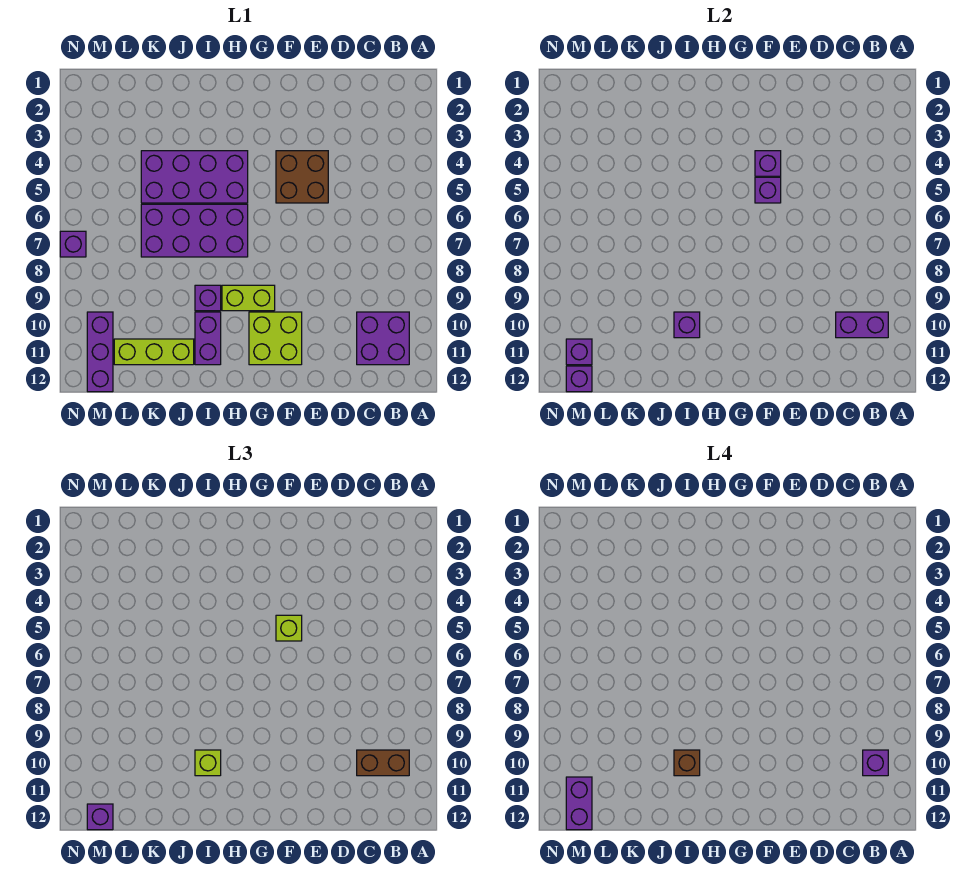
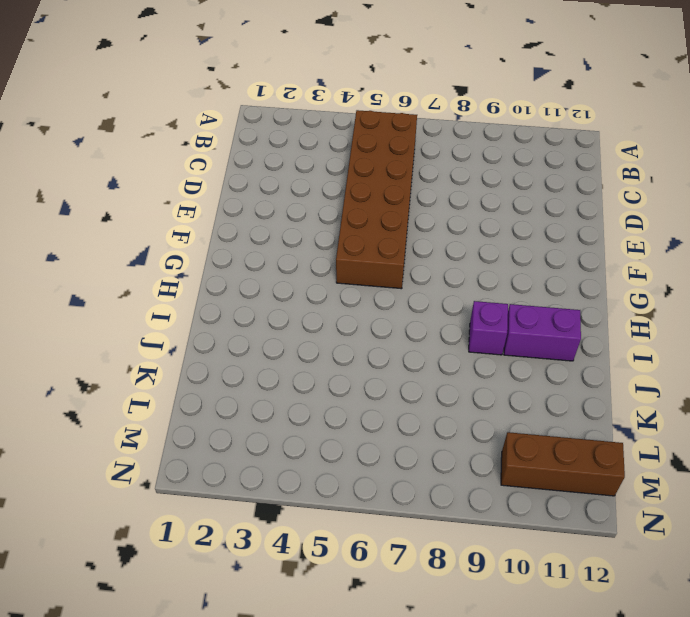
brown brick B5:G6 level 1 -> brown brick E4:F5 level 1
brown brick M10:M12 level 1 -> purple brick M10:M12 level 1
none -> purple brick B10:C11 level 1
none -> lime brick F10:G11 level 1
none -> lime brick G9:H9 level 1

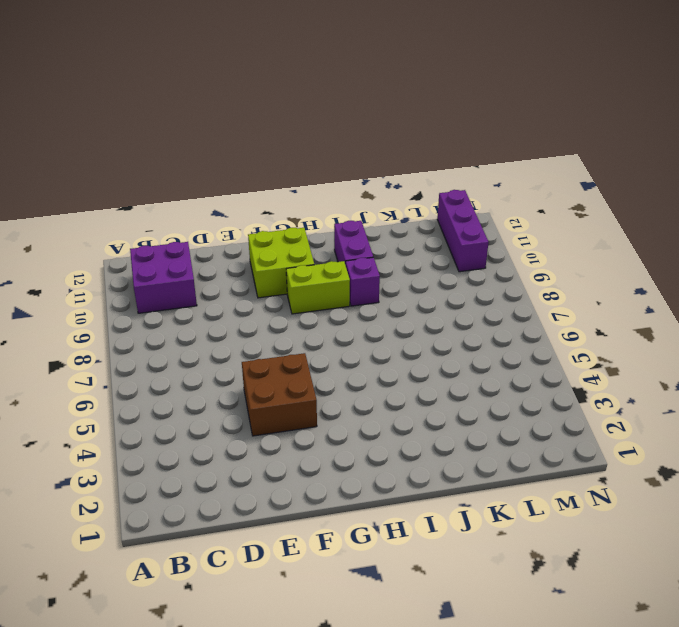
none -> purple brick H4:K5 level 1
none -> purple brick H6:K7 level 1
none -> lime brick J11:L11 level 1

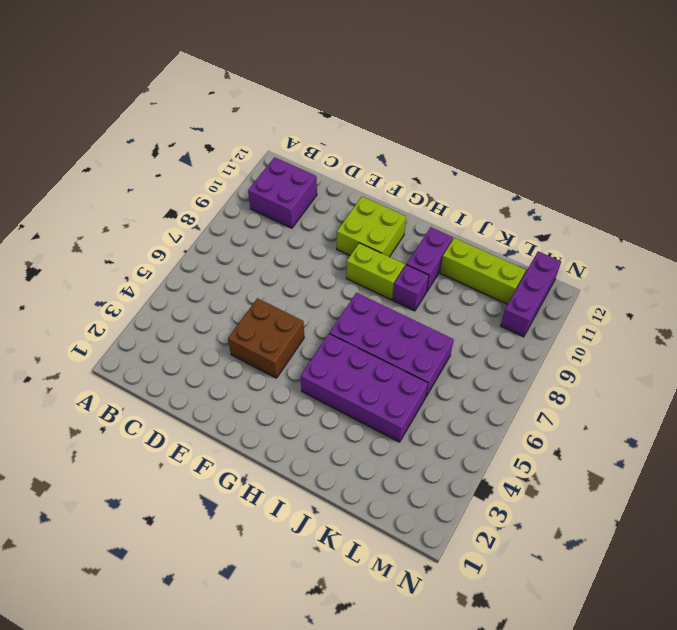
none -> purple brick N7 level 1
none -> purple brick B10:C10 level 2
none -> purple brick F4 level 2

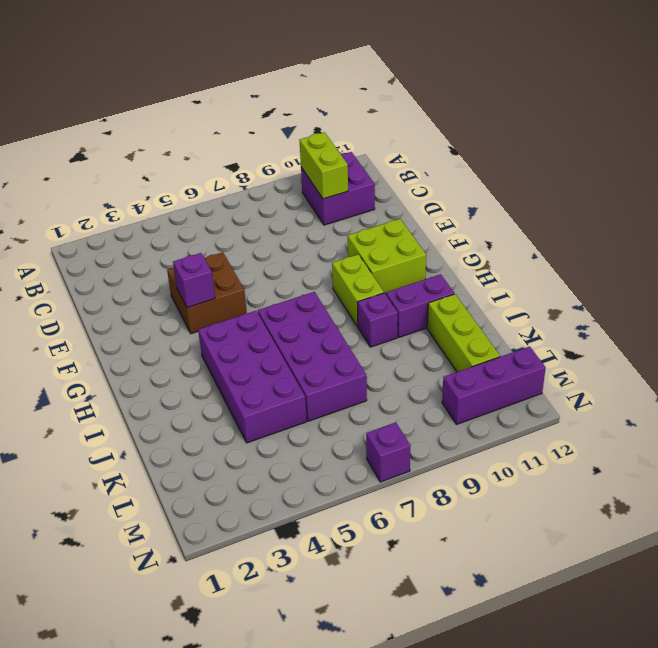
lime brick B10:C10 level 2 -> purple brick B10:C10 level 2
none -> purple brick F5 level 2
none -> purple brick I10 level 2
none -> purple brick M11 level 2

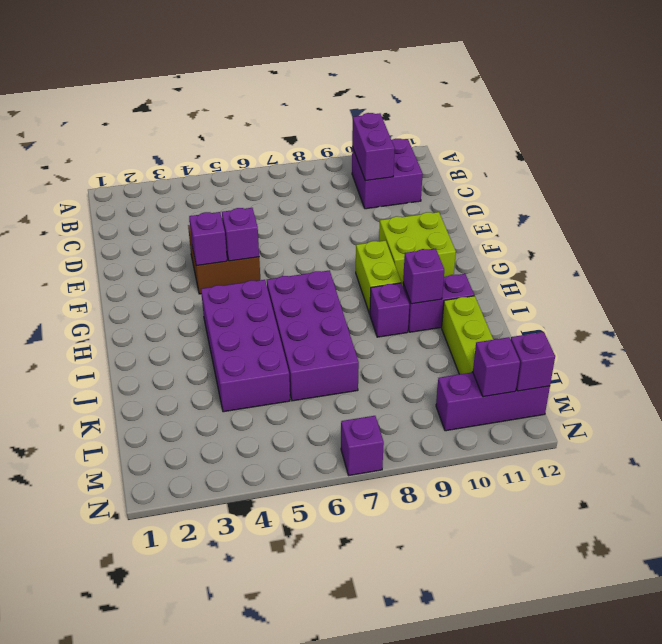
none -> brown brick B10:C10 level 3
none -> lime brick F5 level 3
none -> lime brick I10 level 3

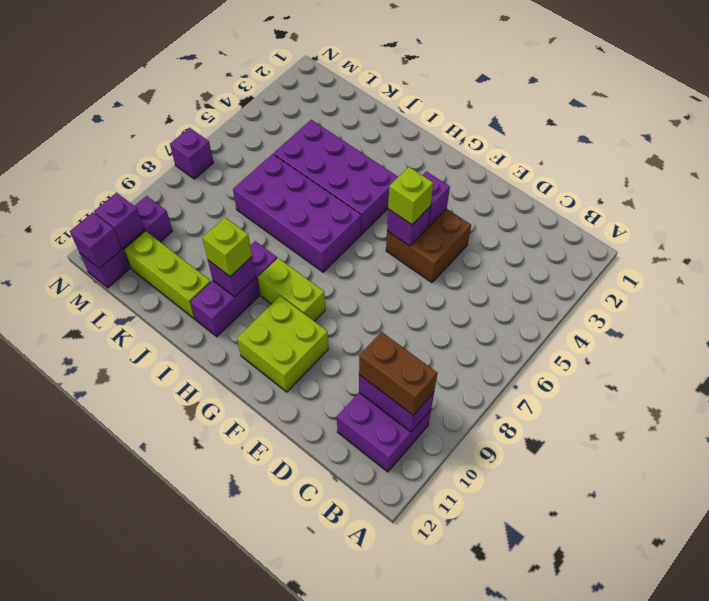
none -> purple brick M12 level 3
none -> purple brick B10 level 4
none -> brown brick I10 level 4

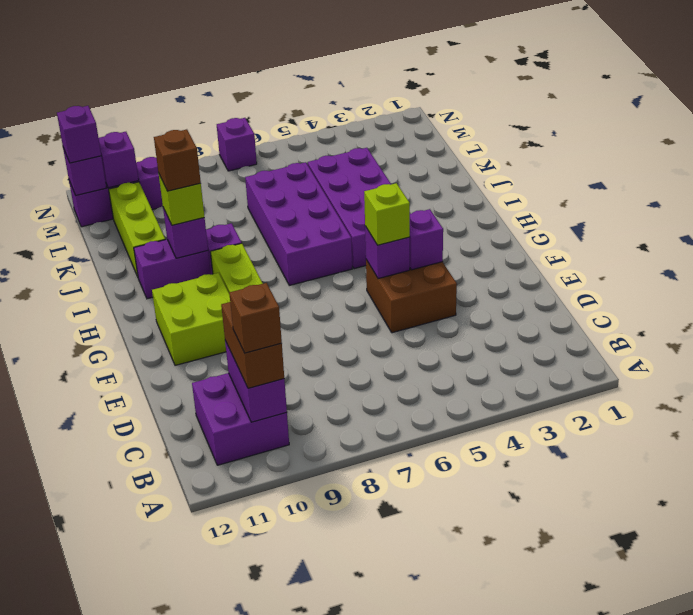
brown brick B10 level 4 -> purple brick B10 level 4
none -> purple brick M11:M12 level 4

